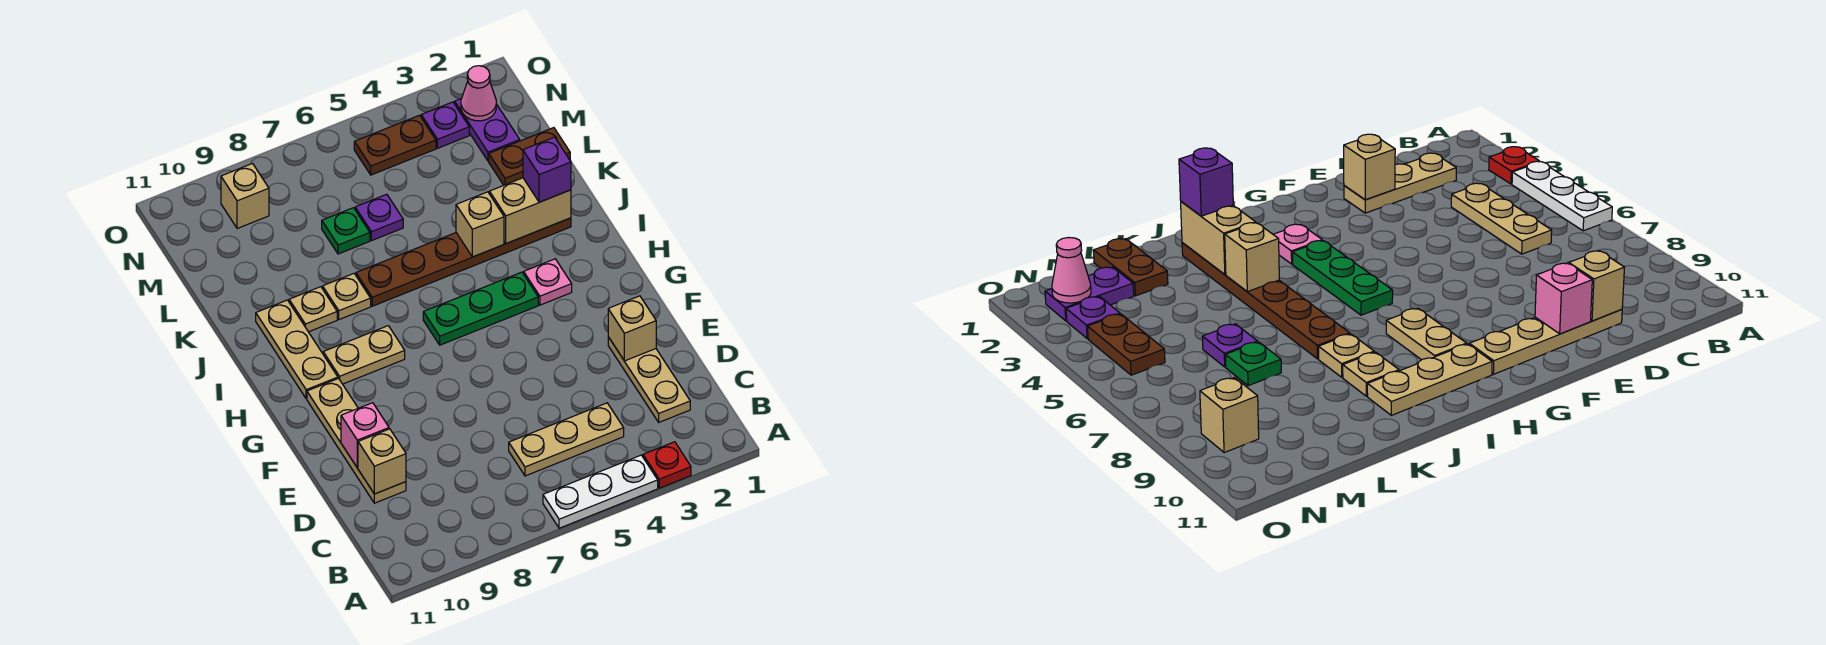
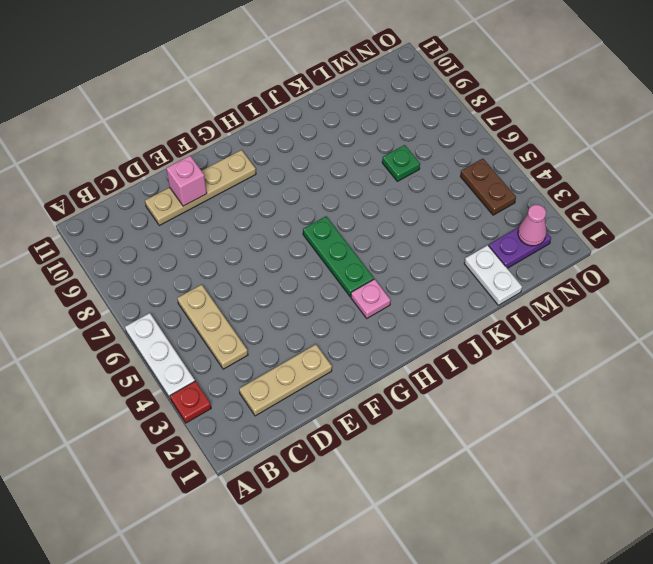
white plate L1:L2 level 1 -> brown plate L1:L2 level 1
none -> tan plate H8:H9 level 1
none -> tan plate H10:J10 level 1
none -> brown plate J2:J7 level 1

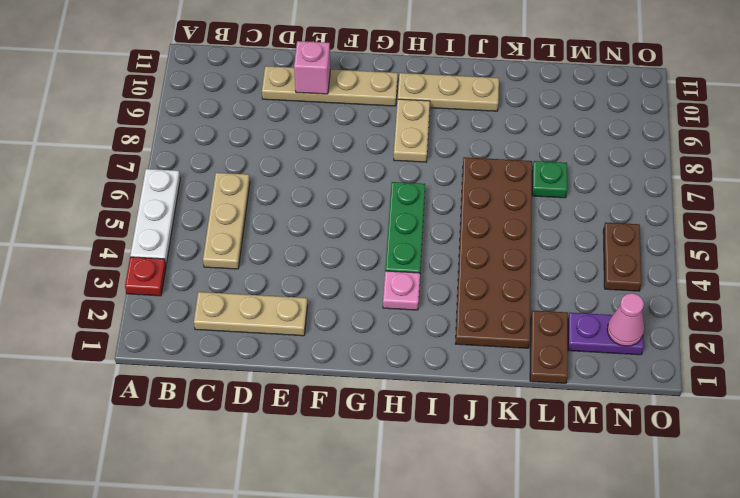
brown plate J2:K7 level 1 -> brown plate J2:J7 level 1
none -> tan plate J8 level 1
none -> tan plate J9 level 1
none -> purple plate L6 level 1

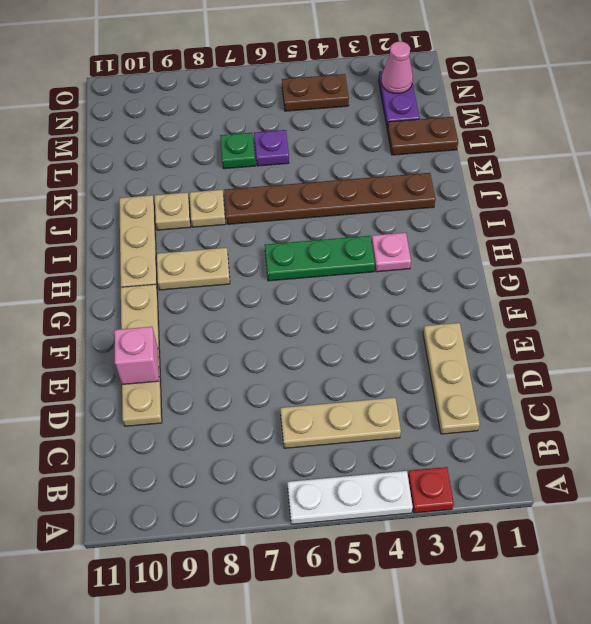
none -> purple plate N3 level 1
none -> tan brick N9 level 1
none -> tan brick D10 level 2

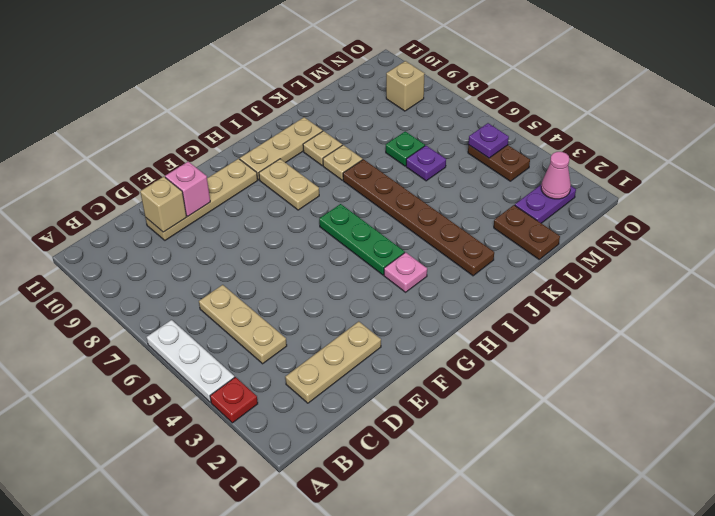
purple plate N5 level 2 -> purple plate N3 level 1
none -> tan brick E2 level 2
none -> tan brick J2:J3 level 2
none -> tan brick J4 level 2

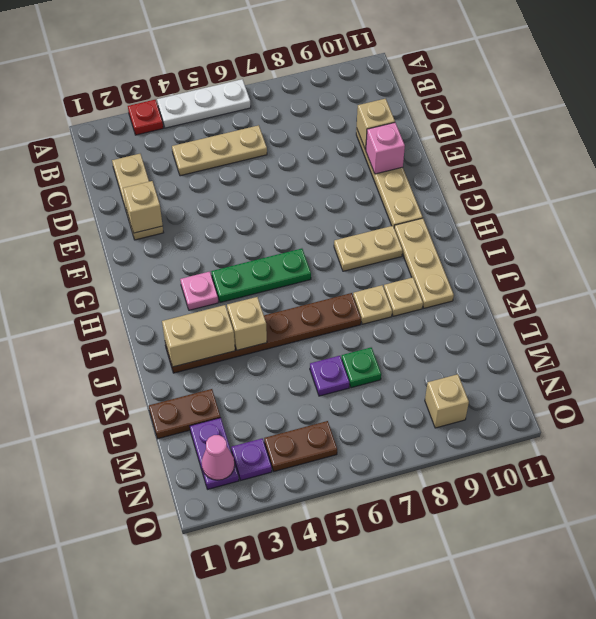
none -> purple brick J2 level 3

